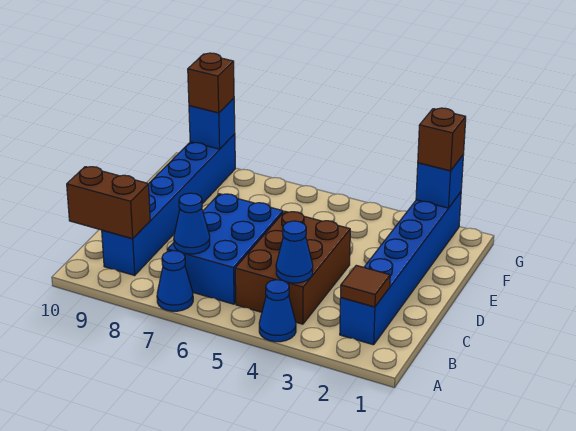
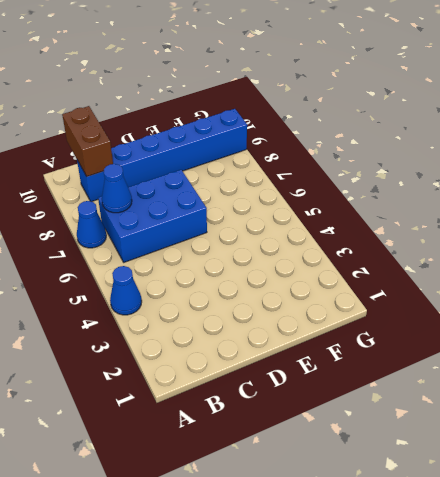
none -> blue brick B2:G2 level 1
none -> brown brick B4:D5 level 1
none -> brown tile B2 level 2

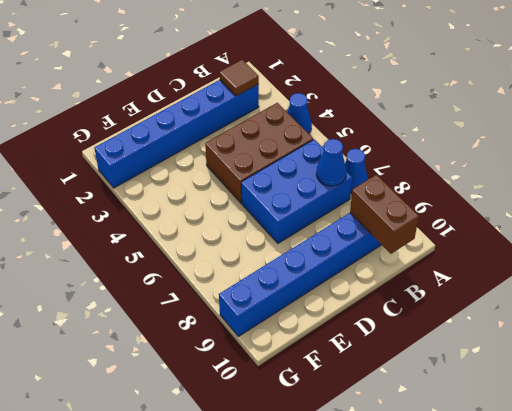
none -> blue cone B4 level 2
none -> blue brick G2 level 2
none -> blue brick G9 level 2

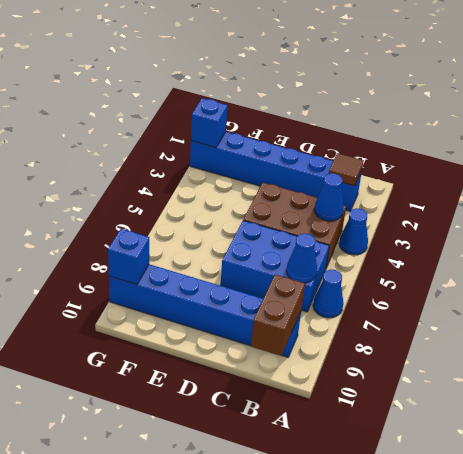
none -> brown brick G2 level 3
none -> brown brick G9 level 3

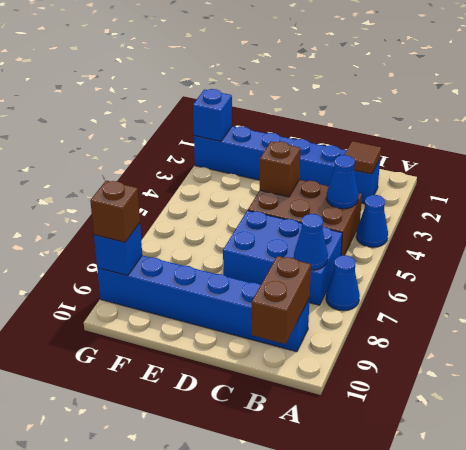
brown brick D4 level 2 -> brown brick G2 level 3

